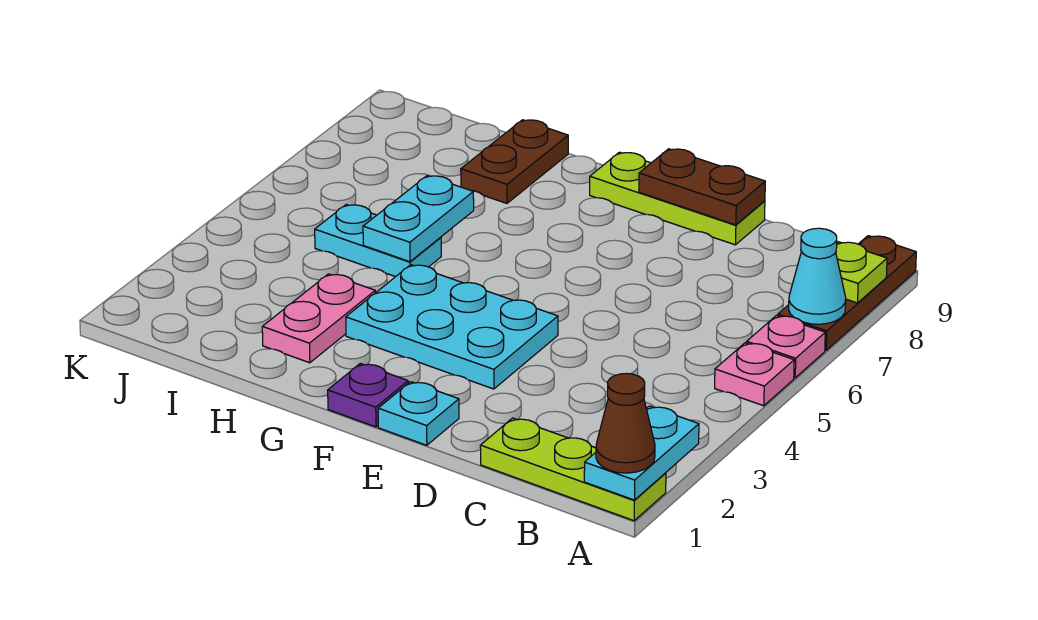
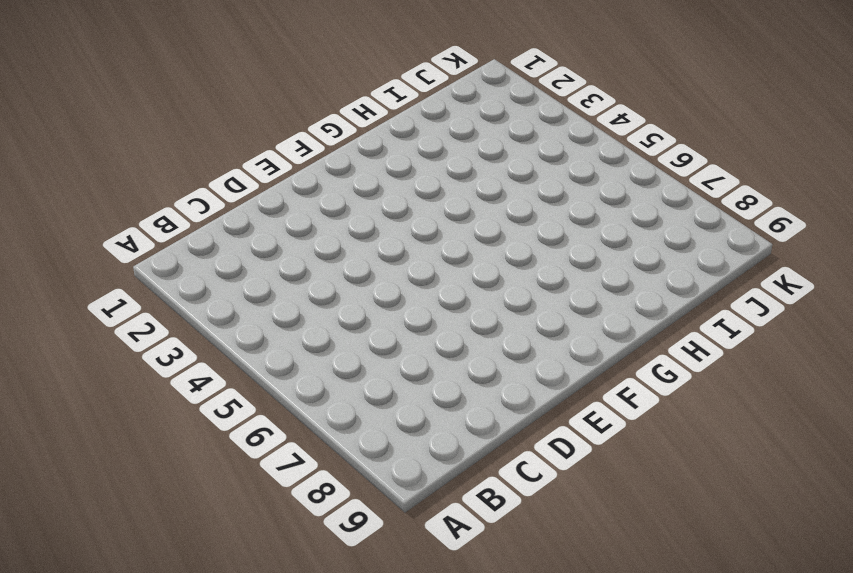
none -> lime plate A1:C1 level 1
none -> pink plate A5 level 1
none -> pink plate A6 level 1

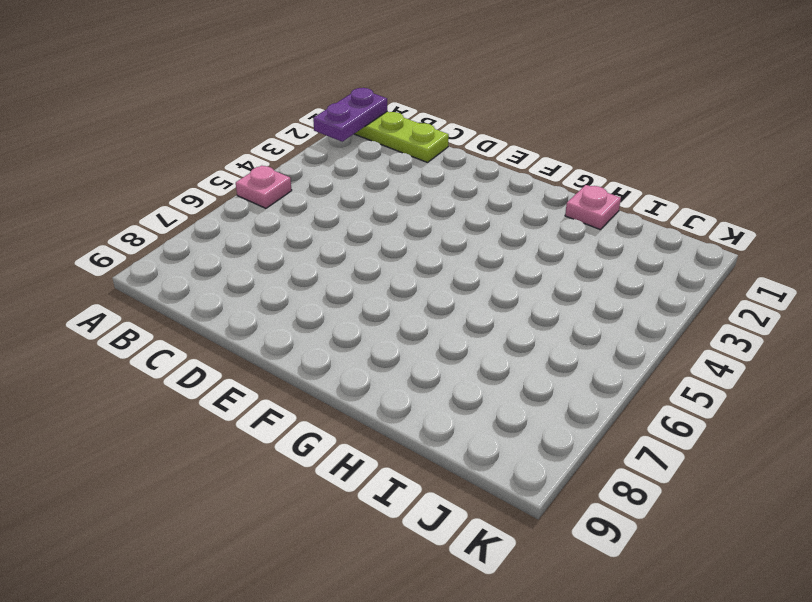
purple plate A1:A2 level 2 -> cyan plate A1:A2 level 2
pink plate H1 level 1 -> pink plate A6 level 1
none -> brown plate A7:A9 level 1
none -> lime plate D9:F9 level 1
none -> cyan plate E1 level 1

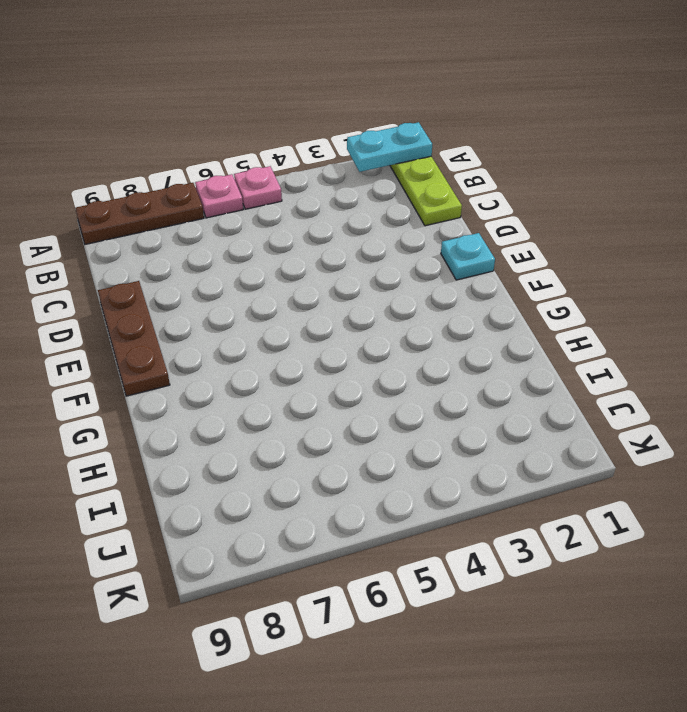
brown plate D9:F9 level 1 -> lime plate D9:F9 level 1
none -> cyan plate E3:G4 level 1
none -> purple plate F1 level 1
none -> pink plate H2:H3 level 1

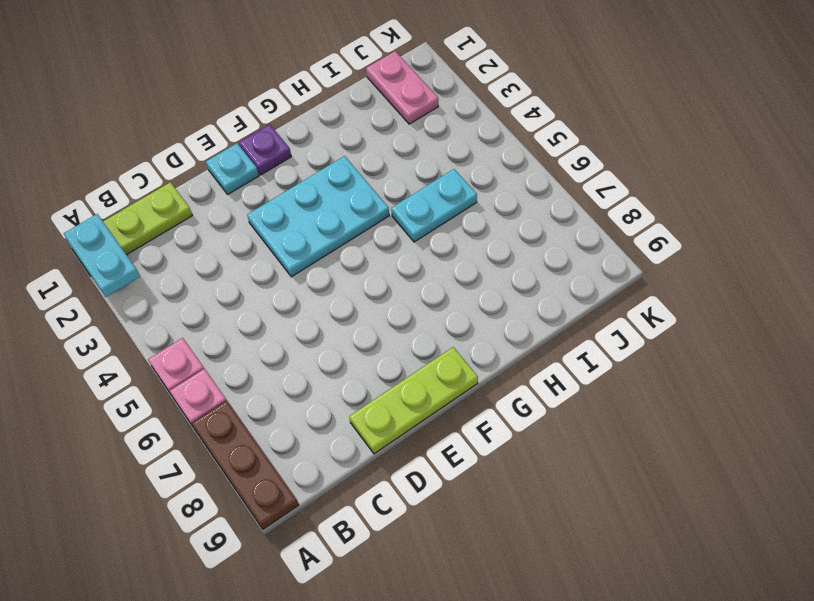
pink plate J1:J2 level 1 -> pink plate H2:H3 level 1
none -> brown plate H8:H9 level 1
none -> cyan cone A7 level 2
none -> lime plate A8 level 2

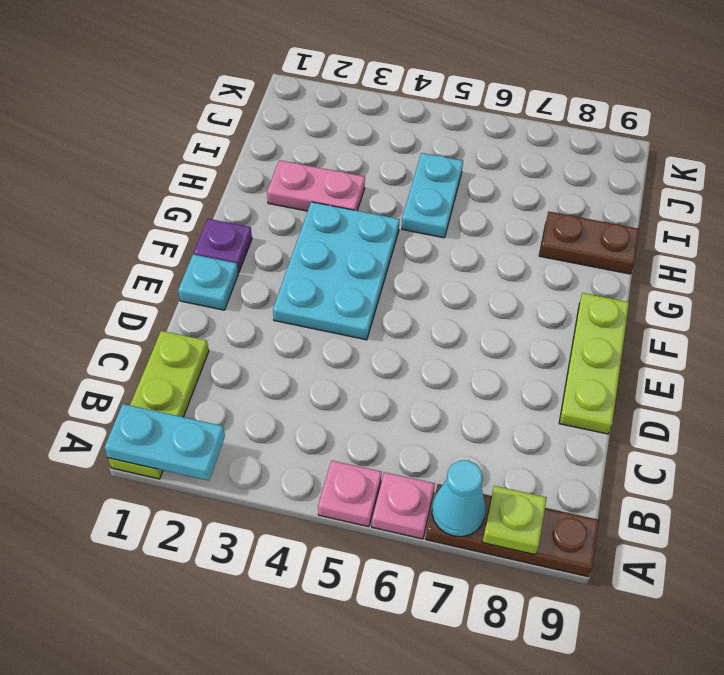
none -> brown plate D9:E9 level 2
none -> cyan plate H5:H6 level 2
none -> brown cone A1 level 3

